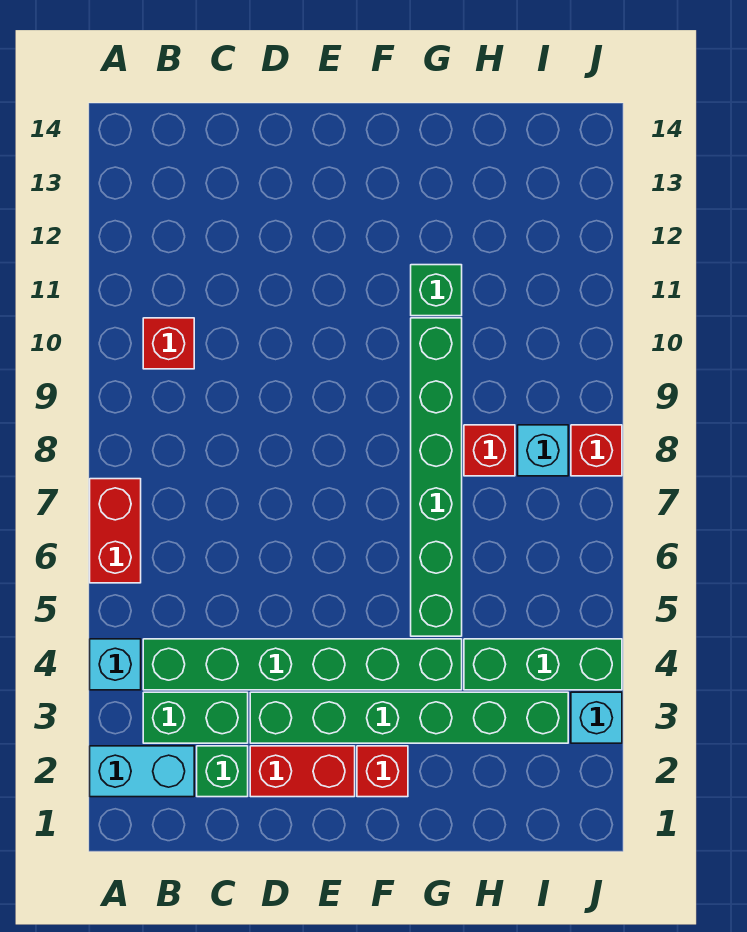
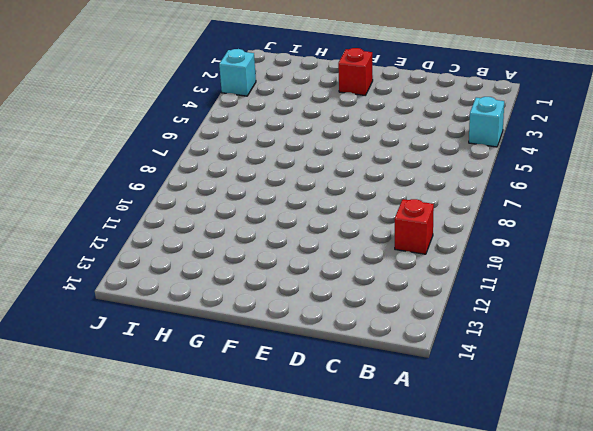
none -> cyan brick A2:B2 level 1
none -> red brick A6:A7 level 1
none -> green brick B3:C3 level 1

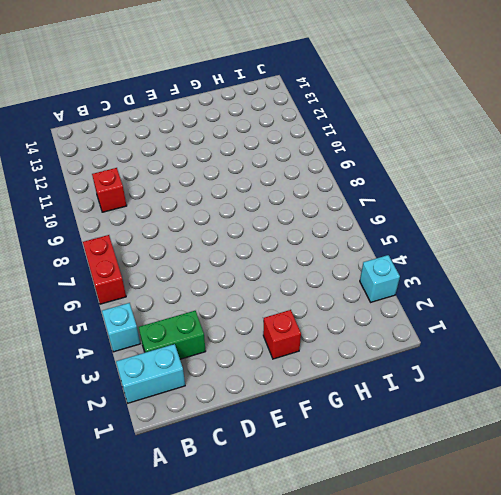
none -> green brick B4:G4 level 1
none -> green brick C2 level 1
none -> red brick D2:E2 level 1

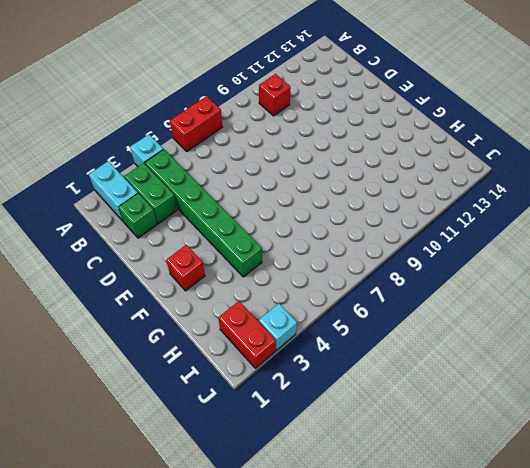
red brick I2:J2 level 1 -> red brick D2:E2 level 1
none -> green brick D3:I3 level 1
none -> green brick G5:G10 level 1
none -> green brick G11 level 1

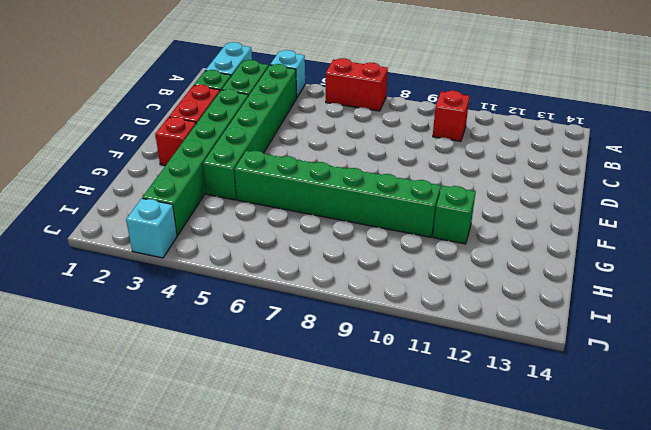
none -> green brick H4:J4 level 1
none -> red brick H8 level 1
none -> cyan brick I8 level 1

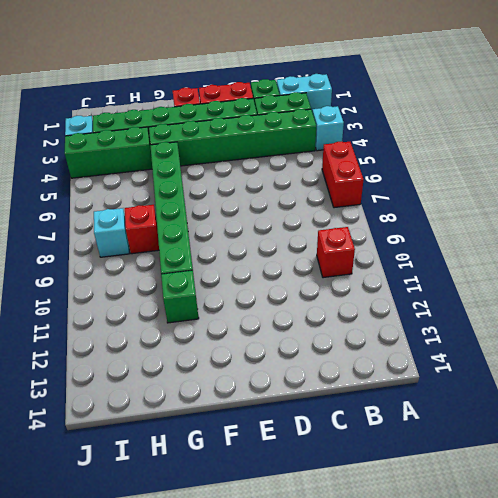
none -> red brick J8 level 1

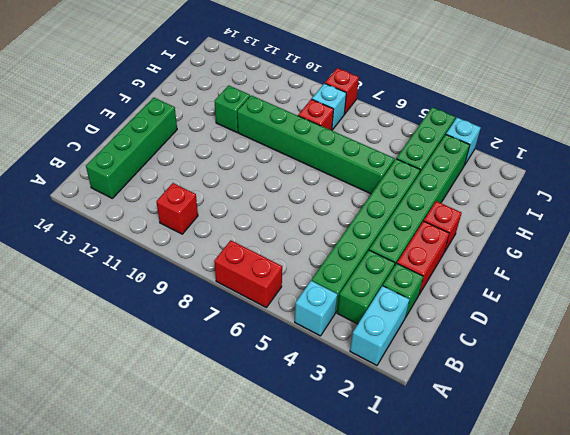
green brick B13:E13 level 1 -> none

